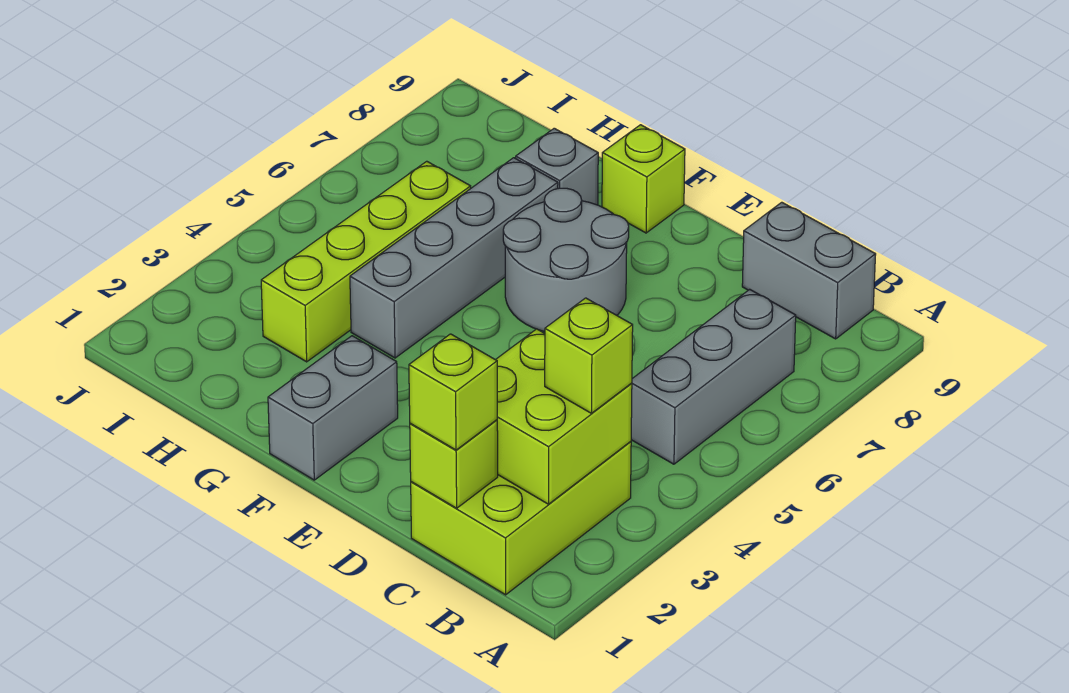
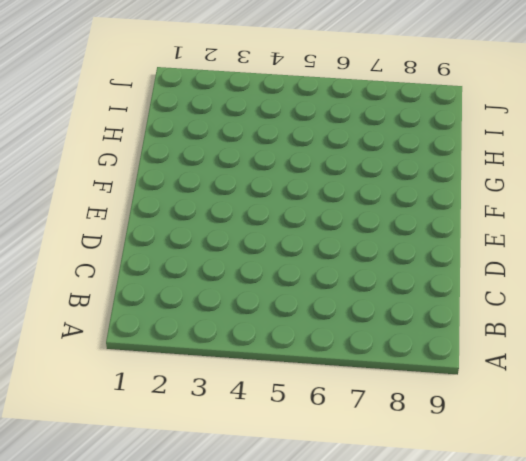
none -> lime brick B1:C3 level 1
none -> grey brick B5:B7 level 1
none -> grey brick B9:C9 level 1

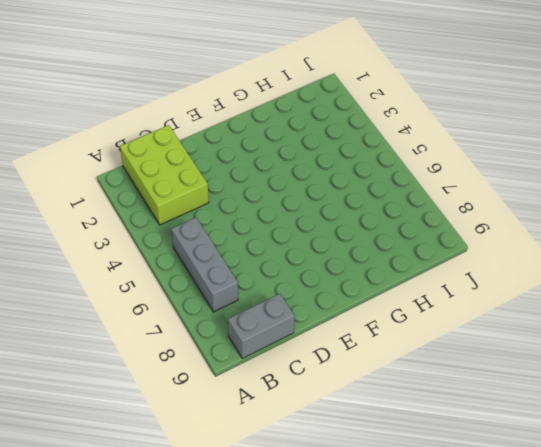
none -> grey round brick E6:F7 level 1
none -> grey brick F1:F2 level 1
none -> lime brick F9 level 1

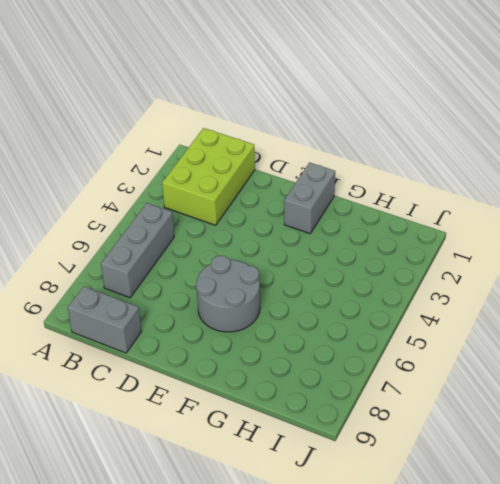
none -> lime brick F9 level 1
none -> grey brick G4:G7 level 1
none -> grey brick G8 level 1

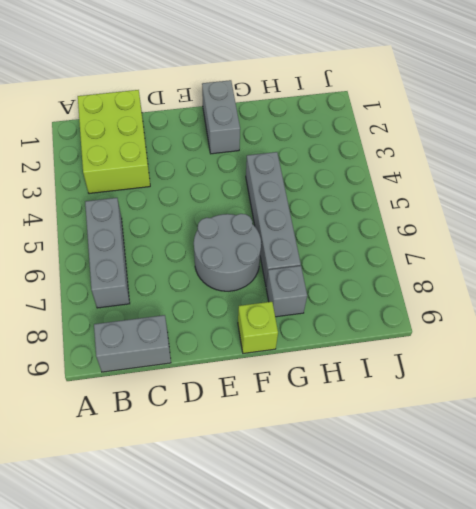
none -> lime brick H3:H6 level 1
none -> lime brick B2:C3 level 2
none -> lime brick C1 level 2

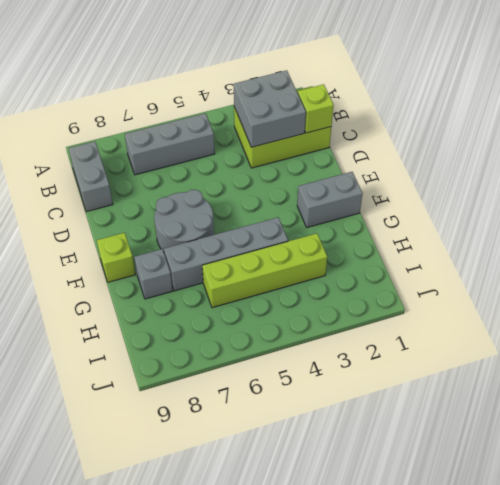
grey brick B2:C3 level 2 -> lime brick B2:C3 level 2
none -> lime brick B3 level 3
none -> lime brick C1 level 3

